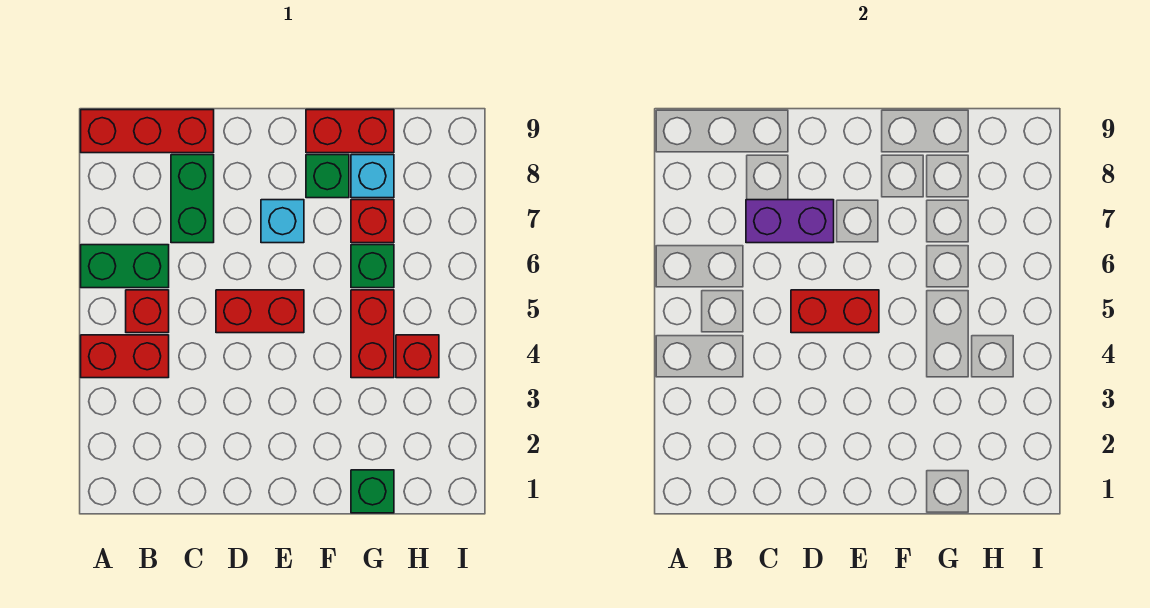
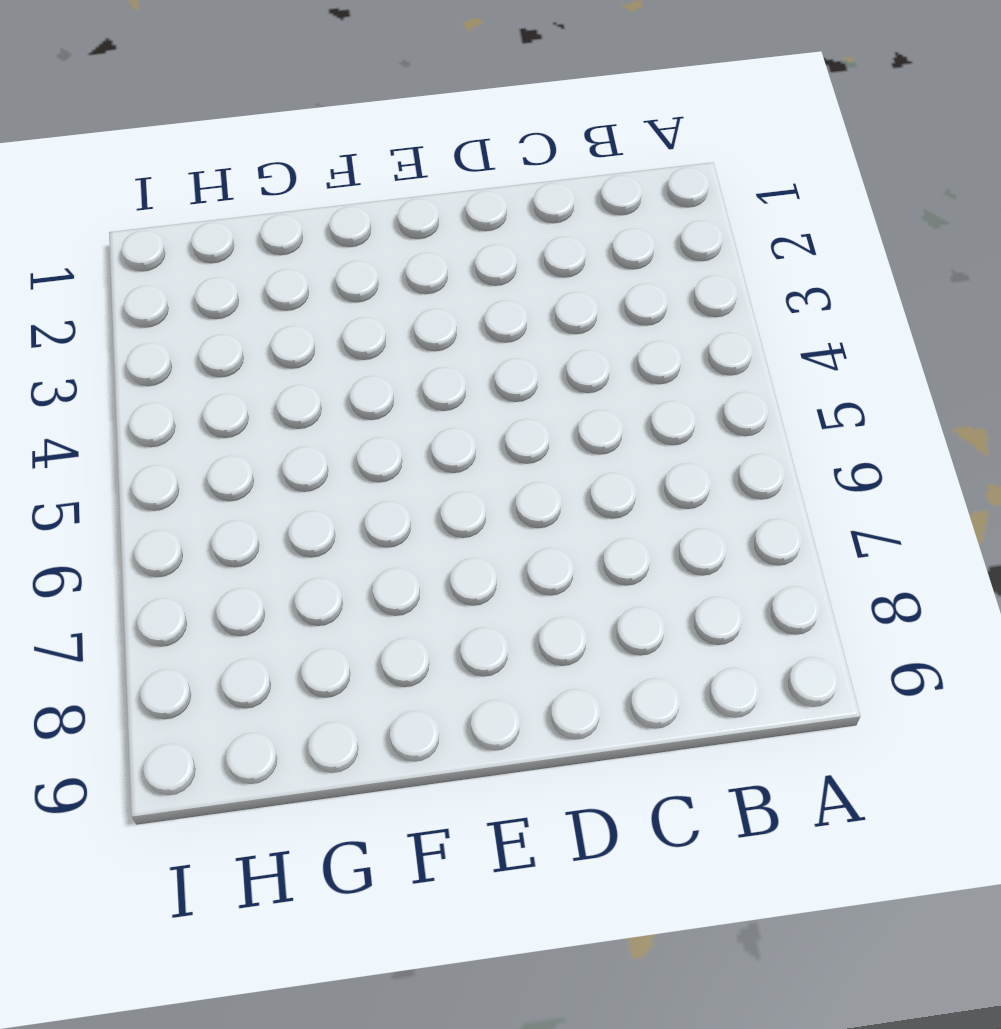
none -> red brick A4:B4 level 1
none -> green brick A6:B6 level 1
none -> red brick A9:C9 level 1

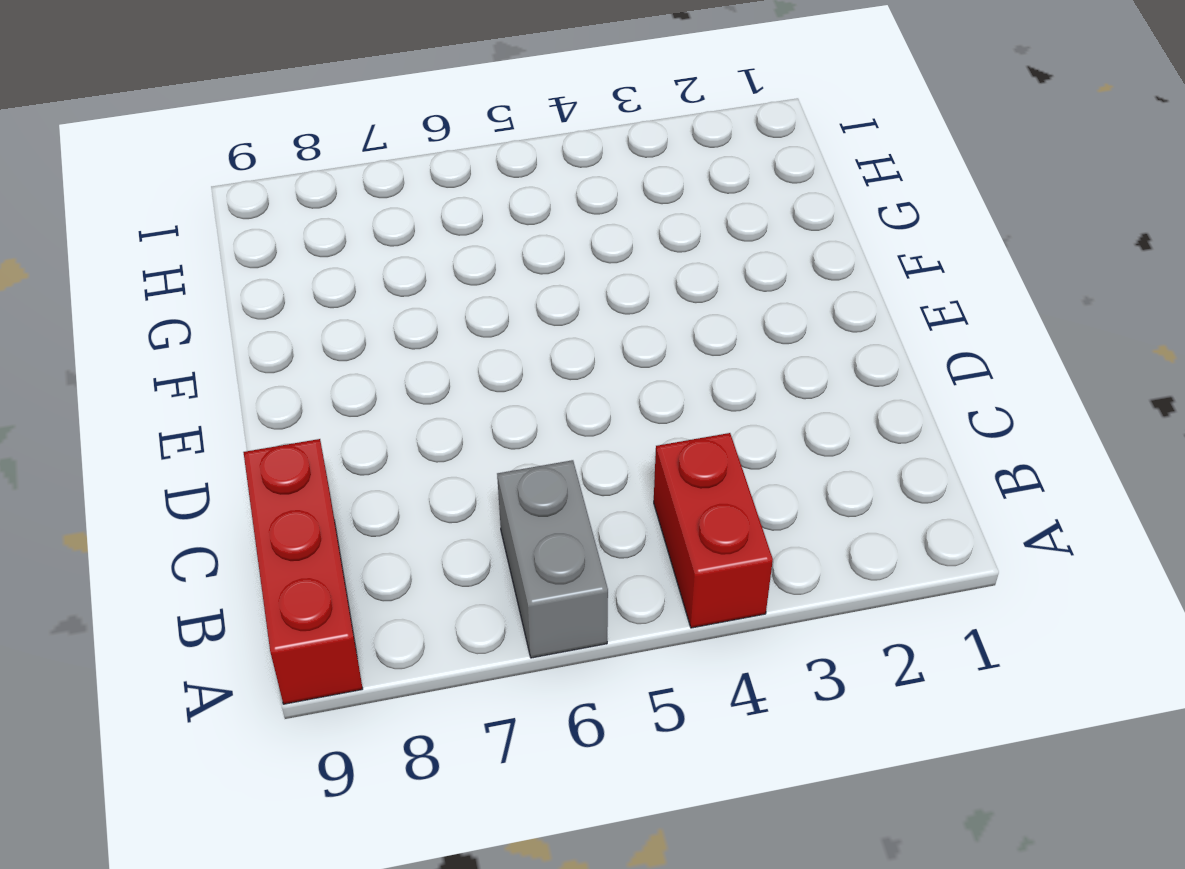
grey brick A6:B6 level 1 -> green brick A6:B6 level 1
none -> red brick B5 level 1
none -> green brick C7:C8 level 1
none -> red brick D5:E5 level 1

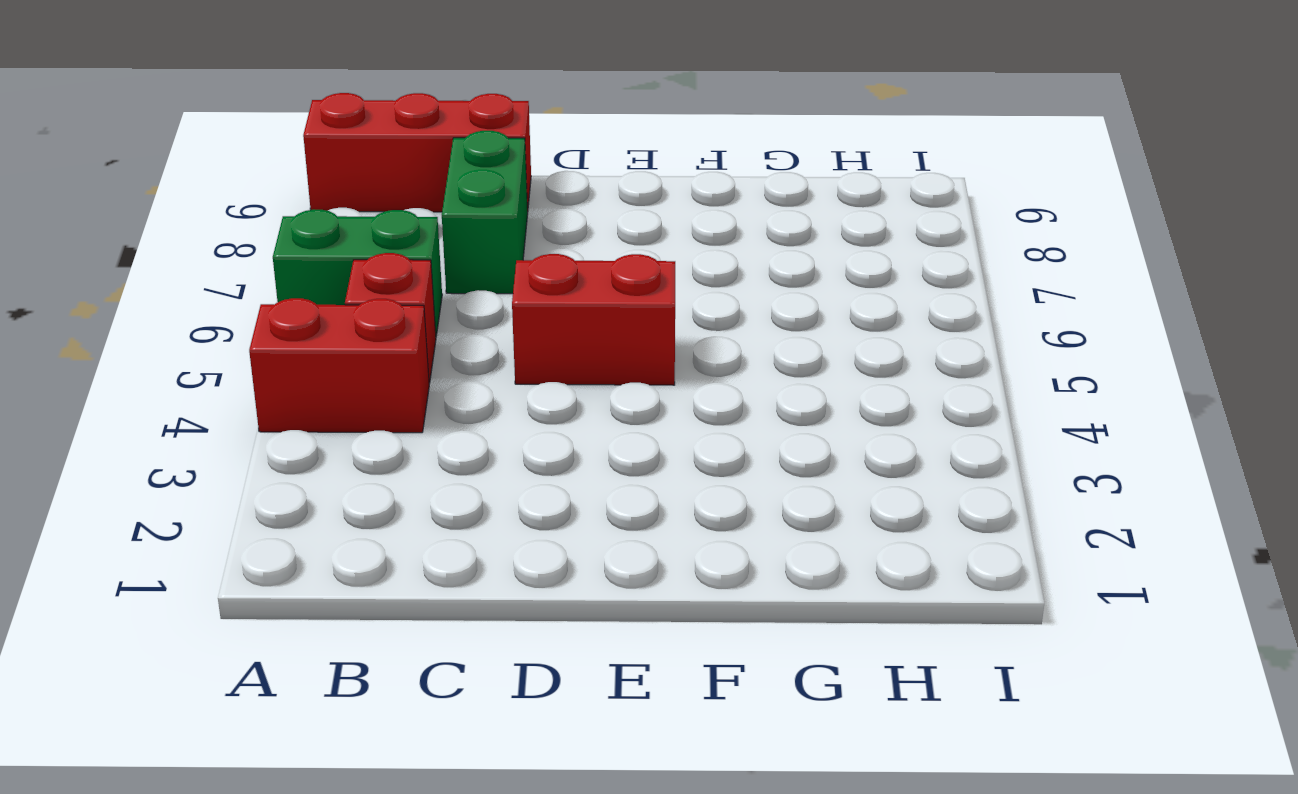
none -> cyan brick E7 level 1
none -> green brick F8 level 1
none -> red brick F9:G9 level 1

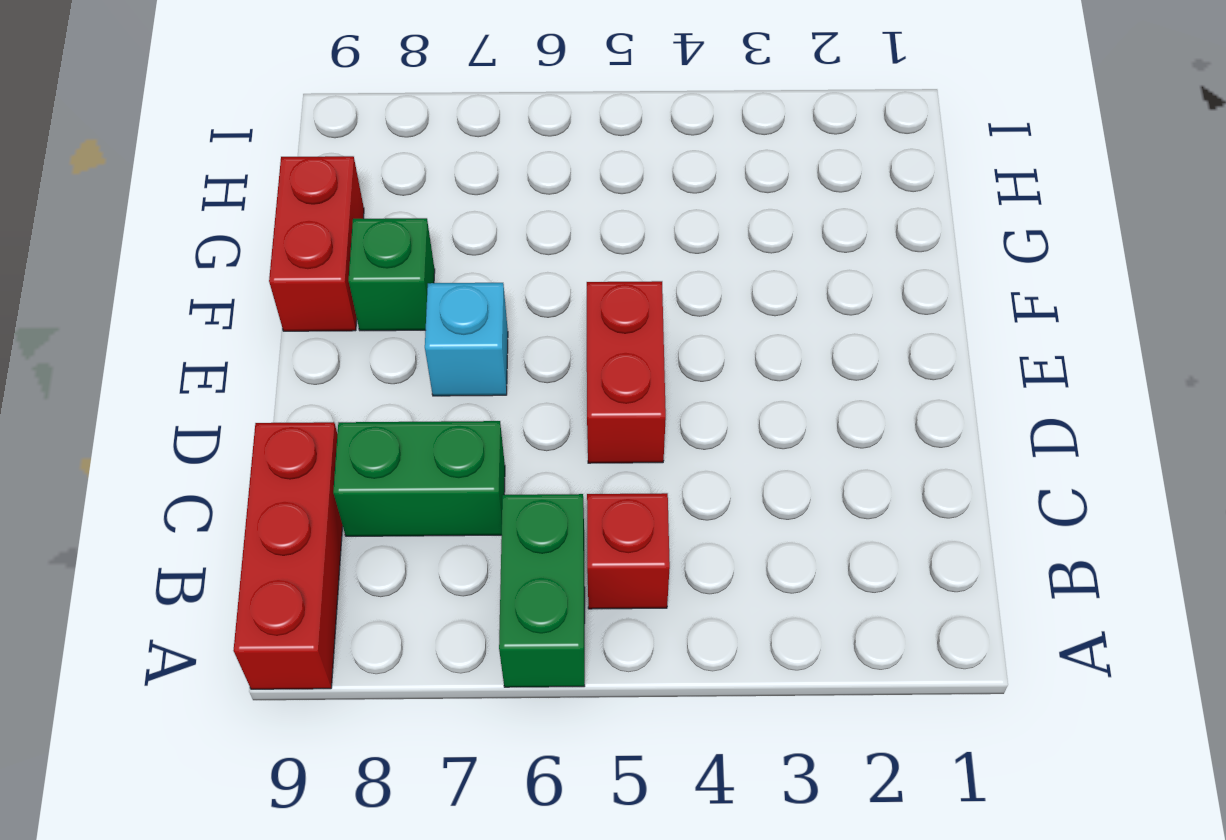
none -> red brick A4:B4 level 1
none -> green brick G1 level 1
none -> red brick G4:G5 level 1

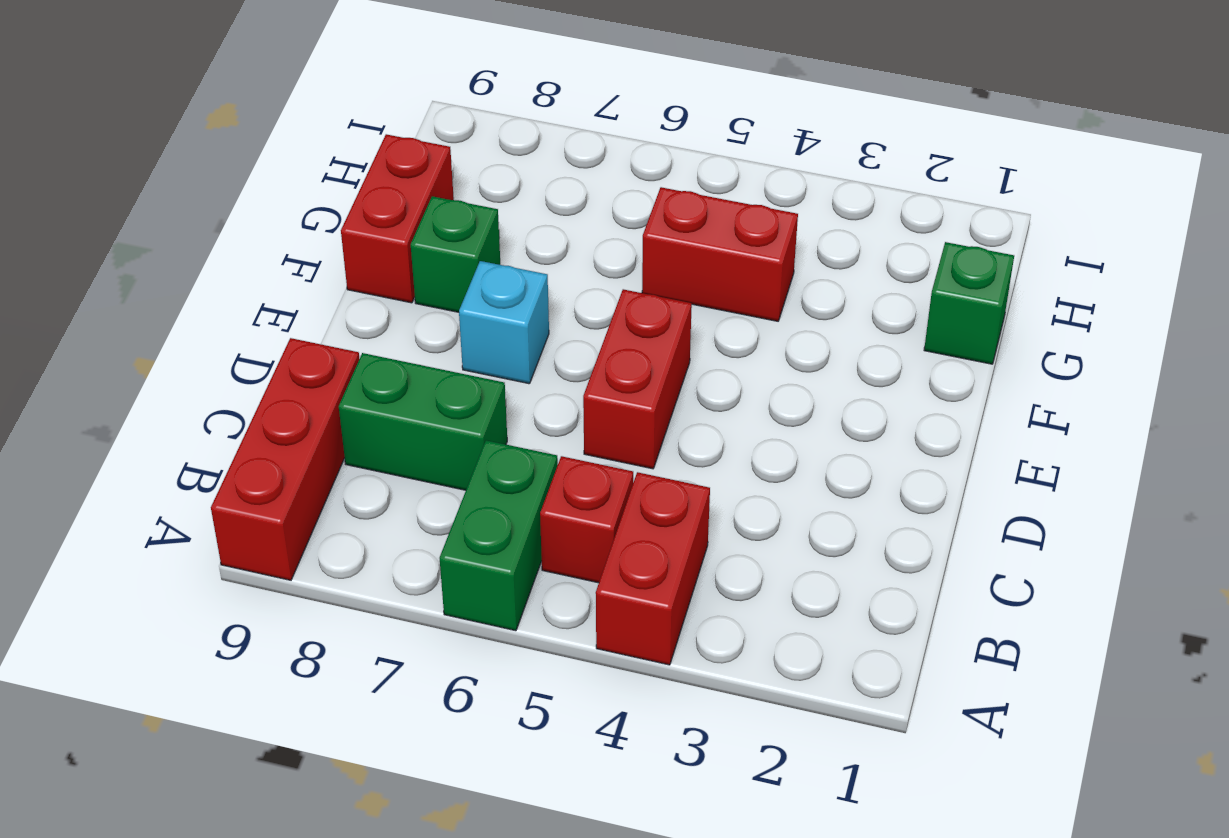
none -> green brick G6 level 1
none -> red brick G7 level 1
none -> cyan brick G8 level 1

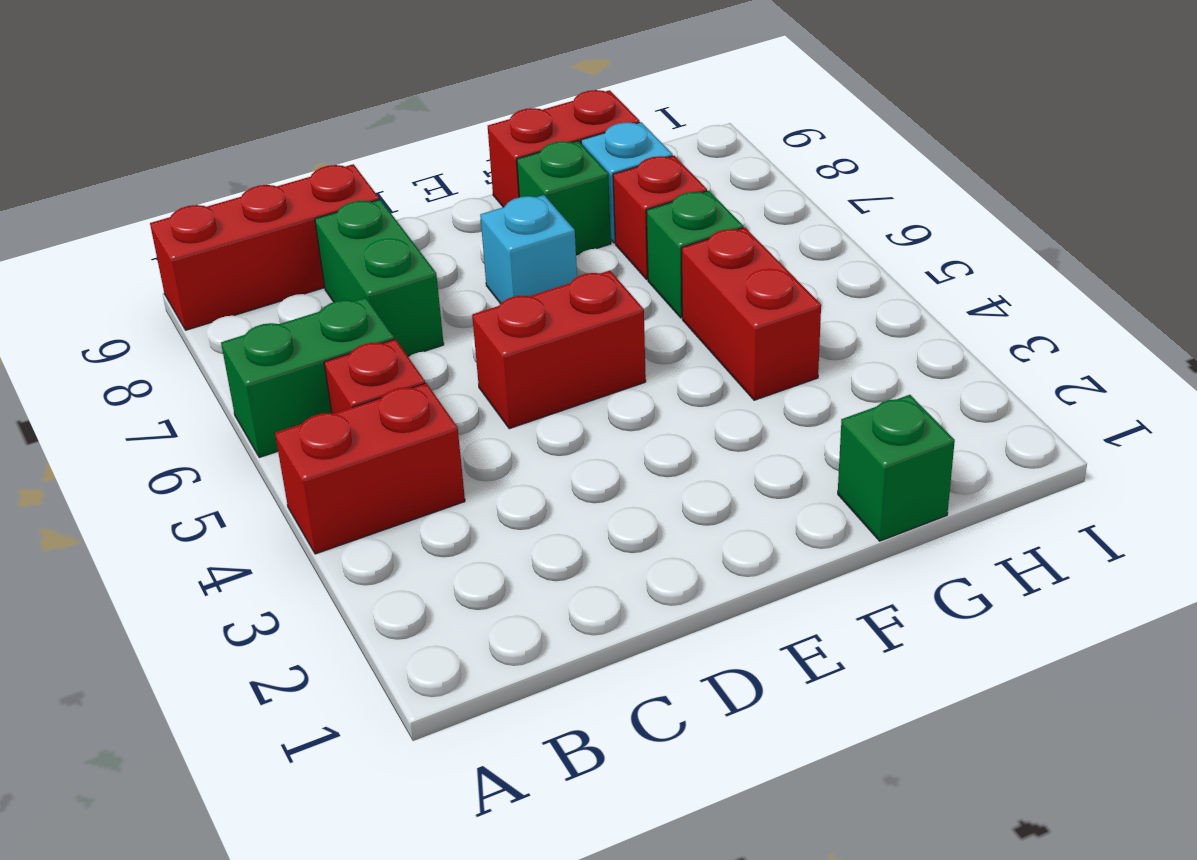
none -> red brick H4 level 1
none -> purple brick C7:D7 level 2
none -> red brick D5:E5 level 2

